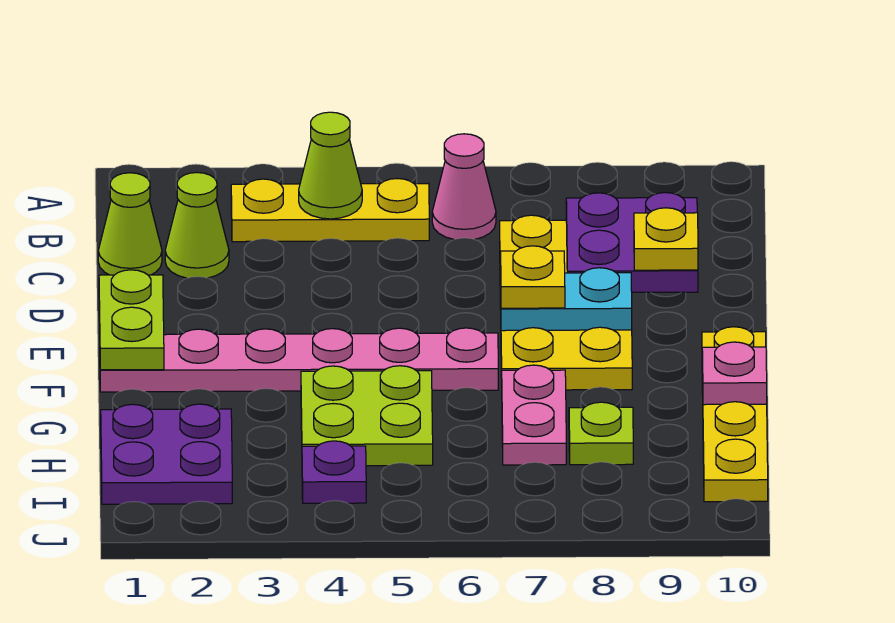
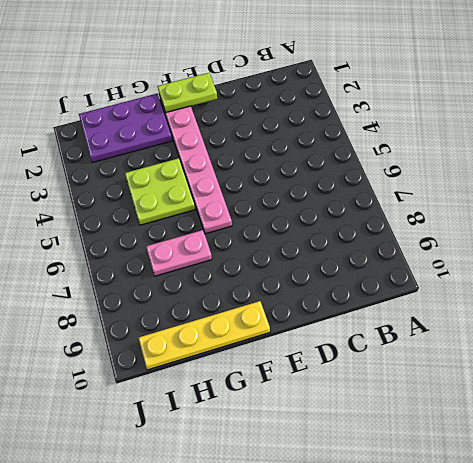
purple plate G1:I2 level 1 -> purple plate H1:I2 level 1
none -> yellow plate B3:B5 level 1
none -> pink cone B6 level 1
none -> lime cone C1 level 1

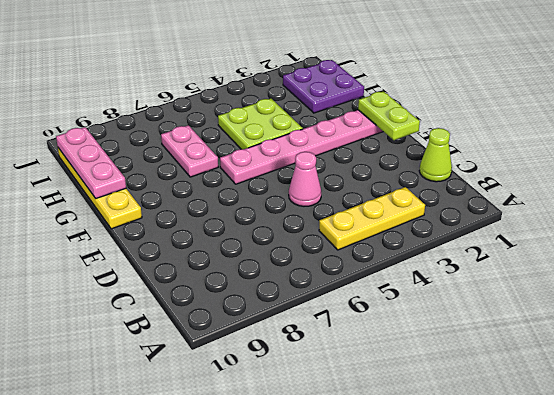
pink cone D5 level 1 -> pink cone B6 level 1
pink plate G10:I10 level 2 -> pink plate G10 level 2
none -> lime cone C2 level 1
none -> yellow plate C7:F8 level 1
none -> lime plate H8 level 1

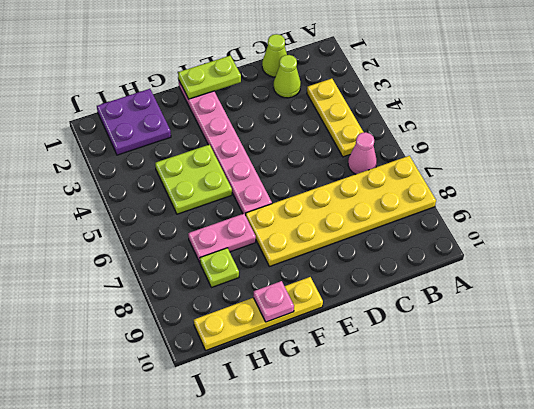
yellow plate A7:F8 level 1 -> yellow plate C7:F8 level 1
none -> purple plate I4 level 1
none -> lime cone B4 level 2
none -> purple plate C8:D9 level 2

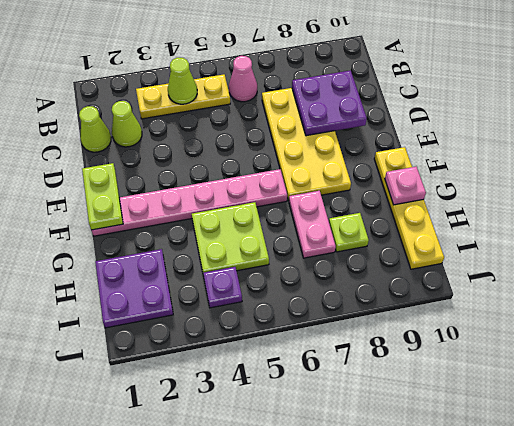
none -> cyan plate E7:E8 level 2
none -> yellow plate D9 level 3
none -> yellow plate E7 level 3

